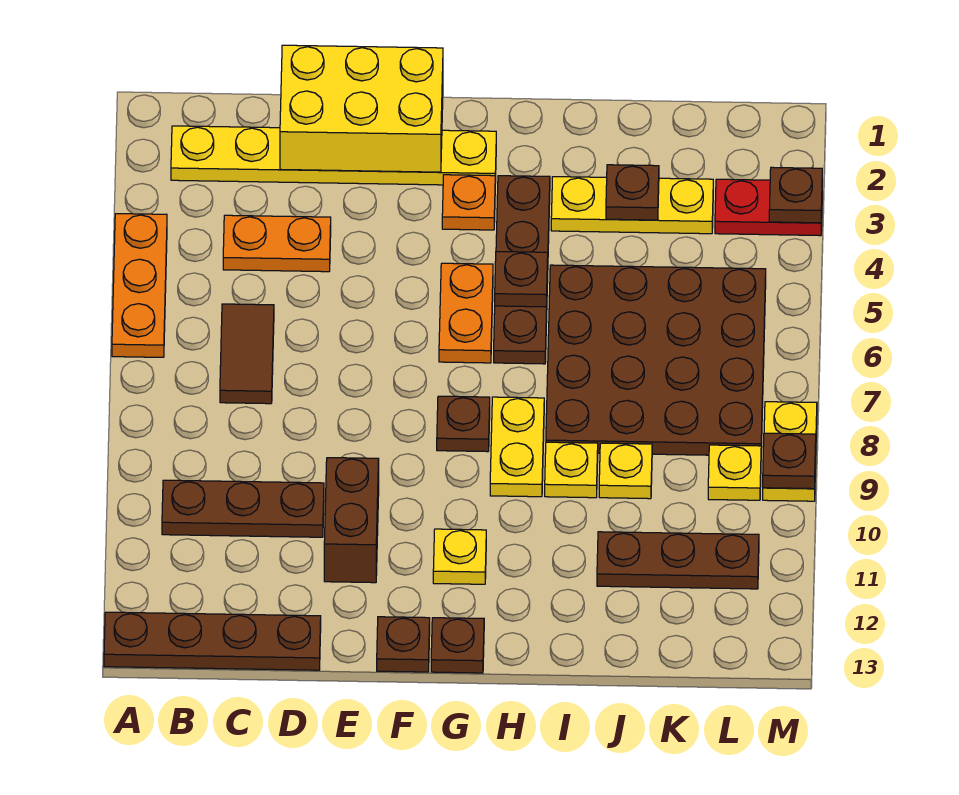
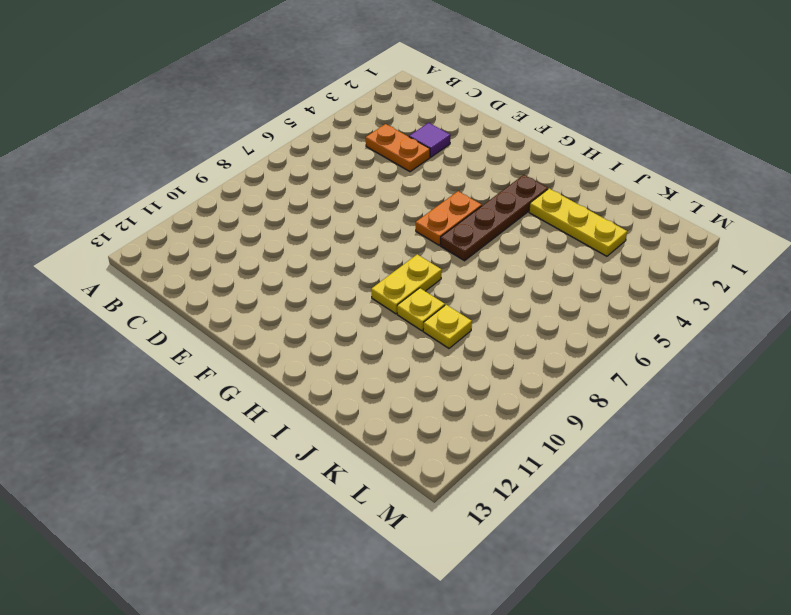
purple tile D3 level 1 -> none
none -> orange plate A4:A6 level 1
none -> brown plate A13:D13 level 1
none -> yellow plate B2:G2 level 1

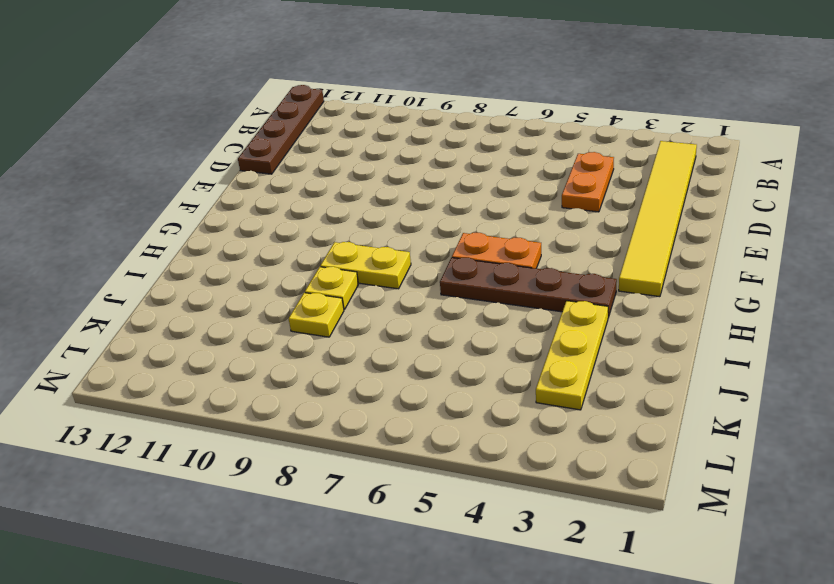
yellow tile B2:G2 level 1 -> yellow plate B2:G2 level 1
none -> orange plate A4:A6 level 1
none -> brown plate B10:D10 level 1
none -> brown tile C6:C7 level 1

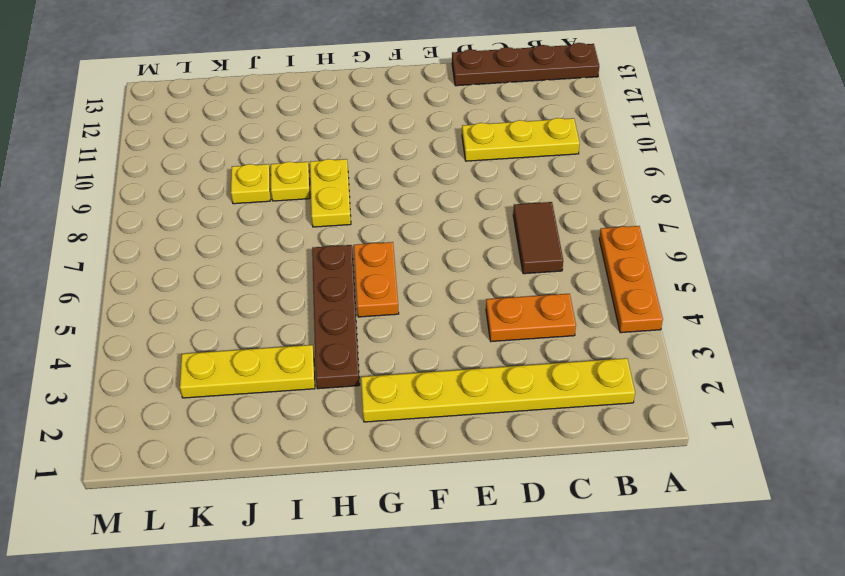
yellow plate B10:D10 level 1 -> brown plate B10:D10 level 1
none -> brown brick E10:E11 level 1
none -> brown plate F13 level 1
none -> orange plate G3 level 1

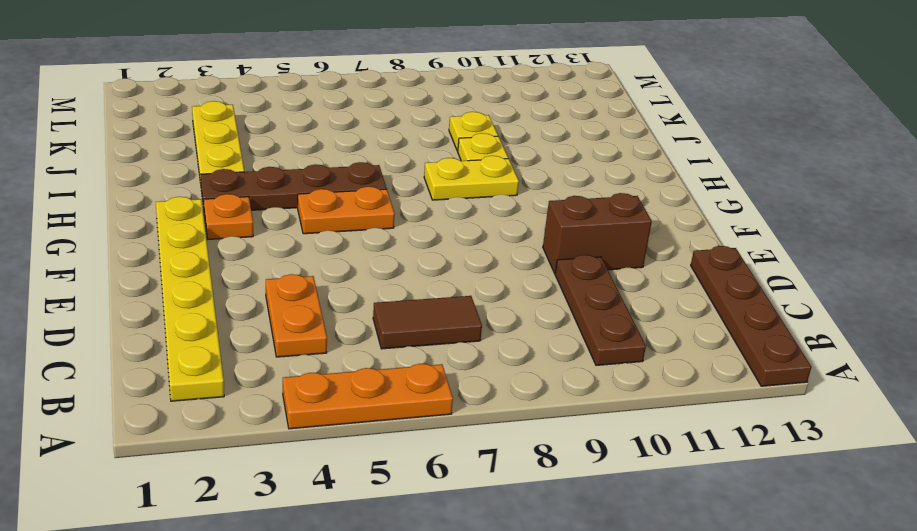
none -> brown plate F13 level 1
none -> brown plate G8 level 1
none -> yellow plate G11 level 1

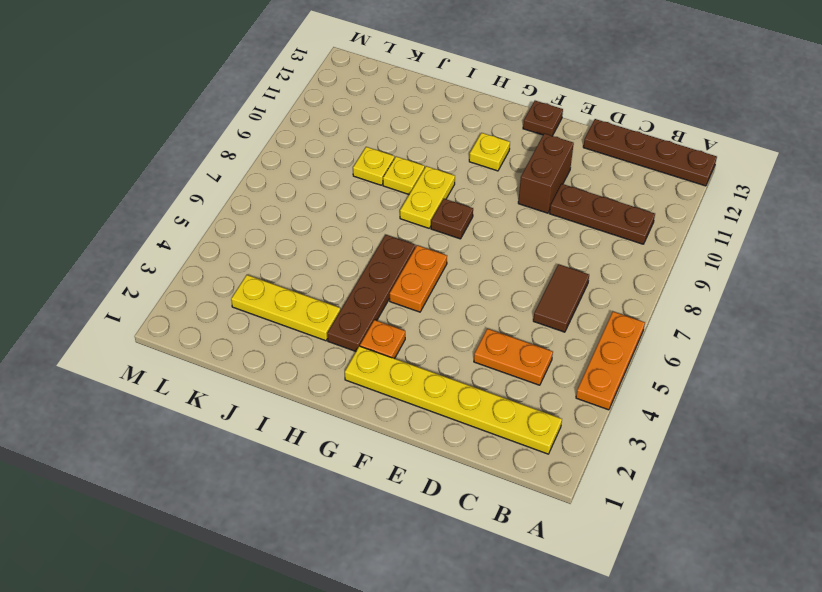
none -> brown plate G13 level 1
none -> brown plate I5:L8 level 1
none -> brown plate J11:L11 level 1

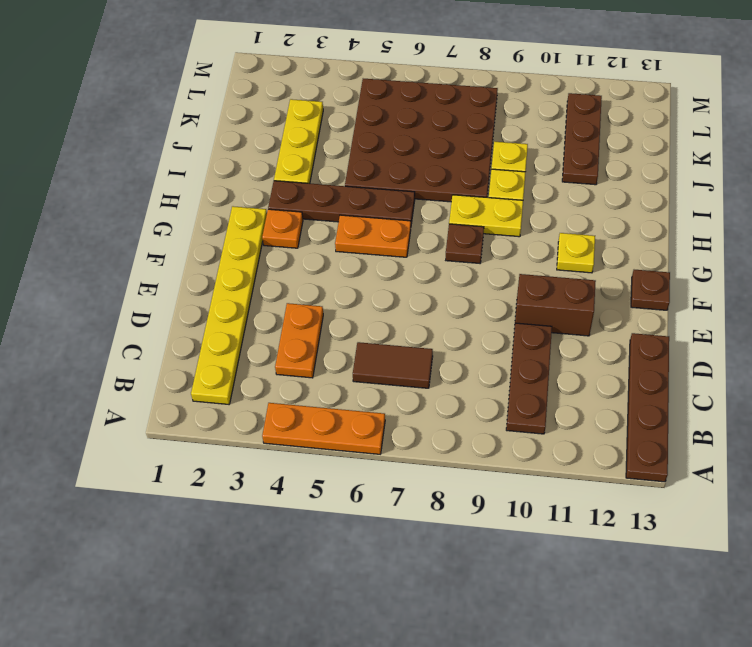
none -> brown plate G13 level 1
none -> red plate L3:M3 level 1
none -> yellow plate L9 level 1

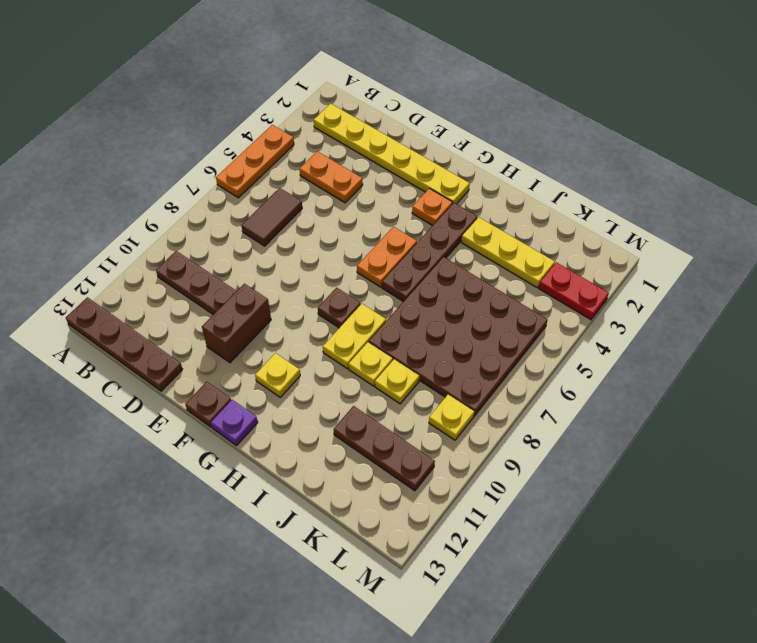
purple plate G13 level 1 -> brown plate G13 level 1
none -> yellow plate M8:M9 level 1
none -> yellow brick D1:F2 level 2
none -> brown plate H5 level 2

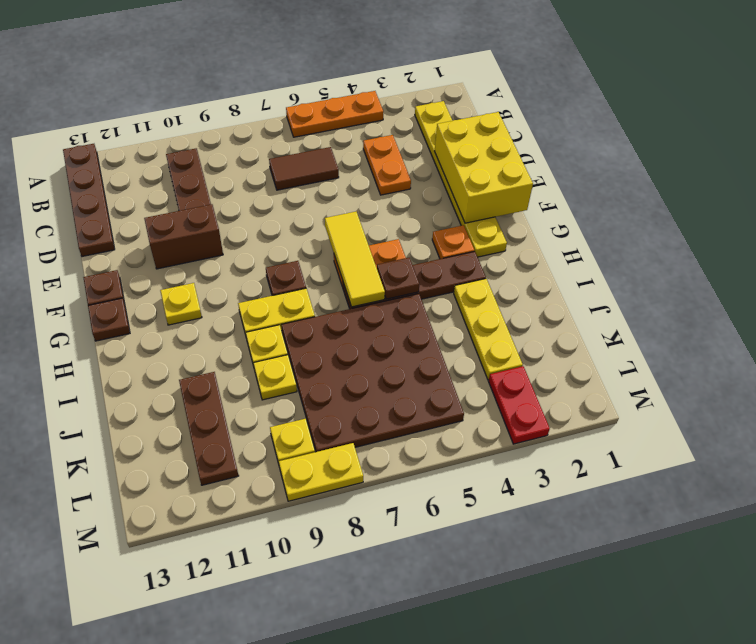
yellow tile F6:H6 level 2 -> none
none -> brown plate J3 level 2
none -> brown plate M3 level 2
none -> brown plate M9 level 2

